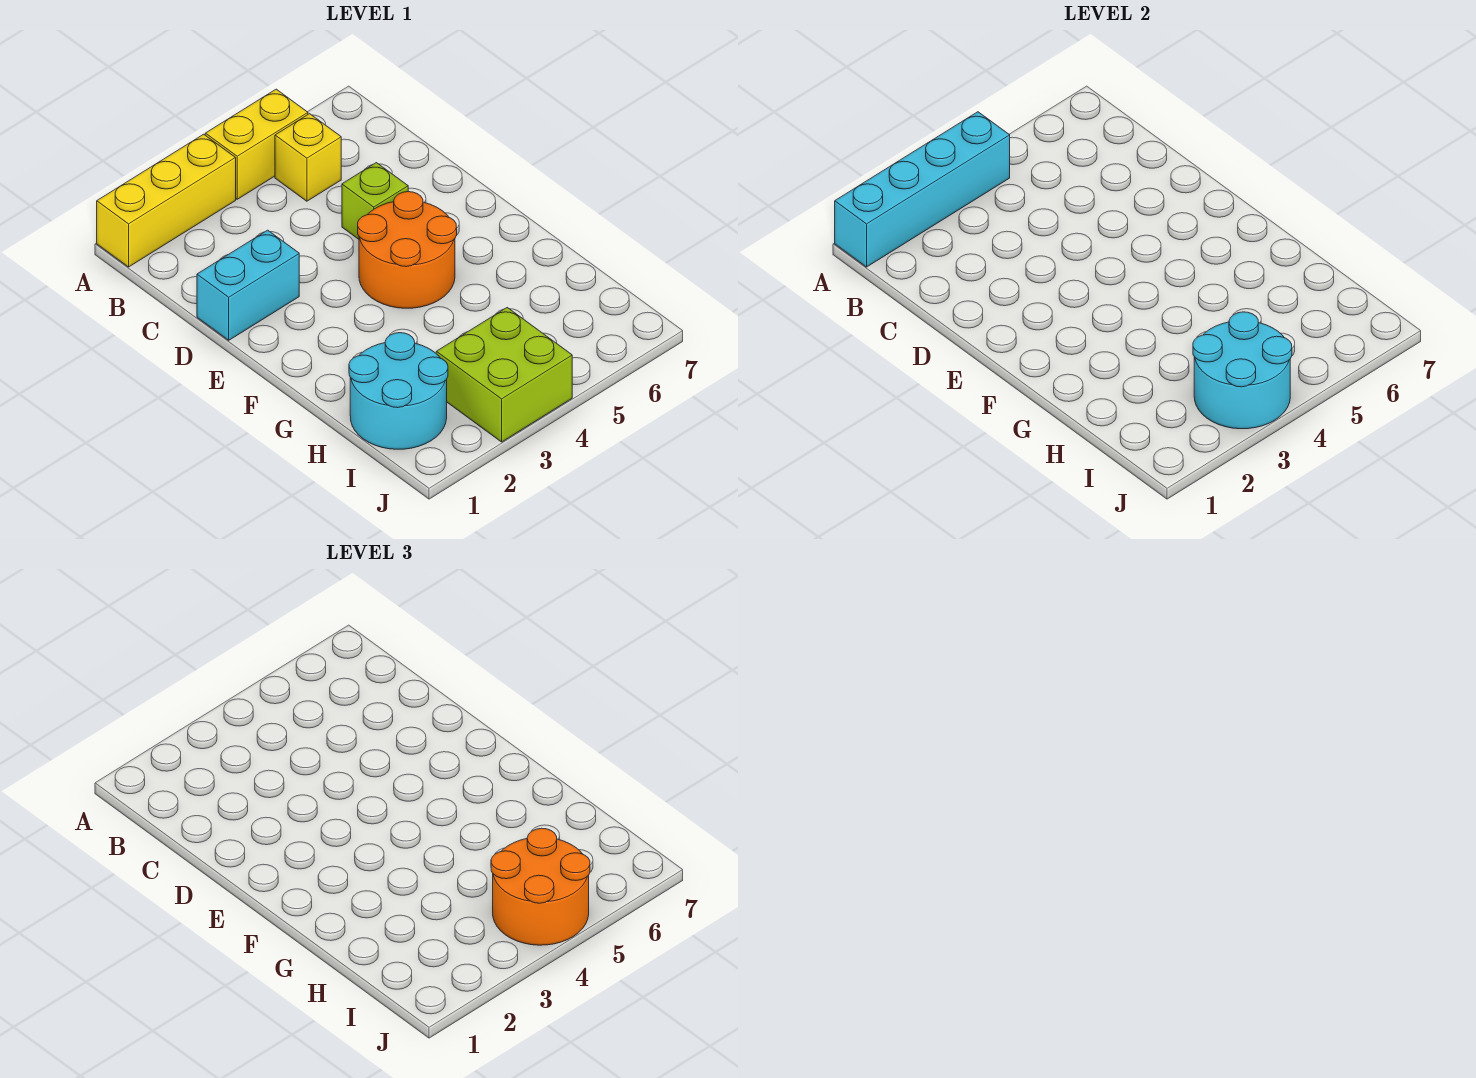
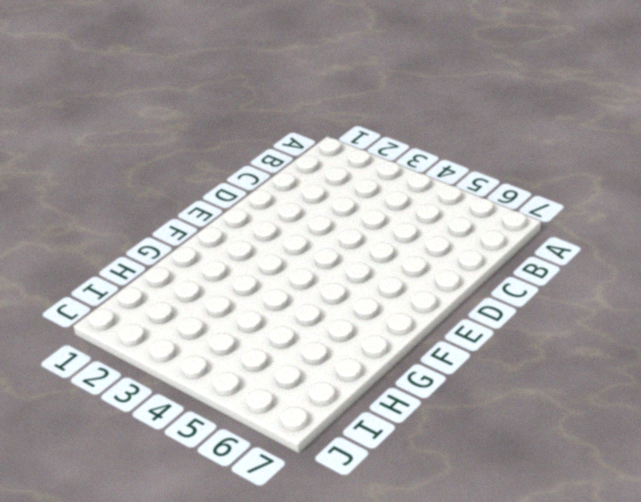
none -> yellow brick A1:A3 level 1
none -> yellow brick A4:A5 level 1

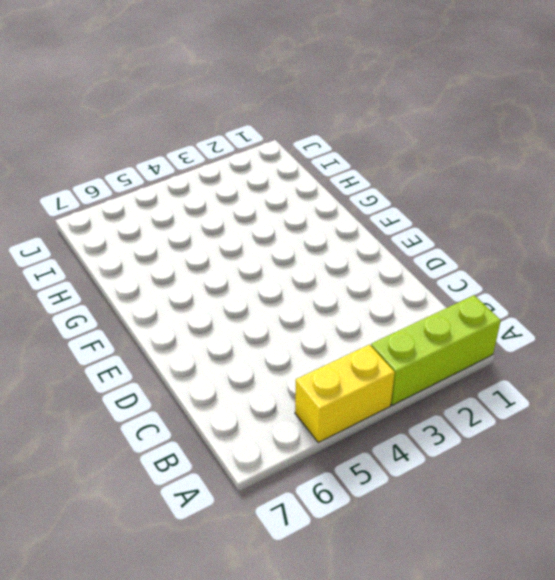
lime brick A1:A3 level 1 -> yellow brick A1:A3 level 1
none -> yellow brick B5 level 1
none -> cyan brick D1:D2 level 1

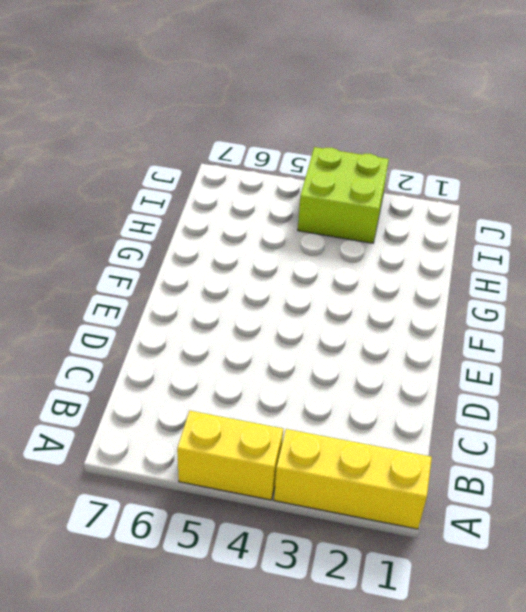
none -> yellow brick B5 level 1
none -> cyan brick D1:D2 level 1

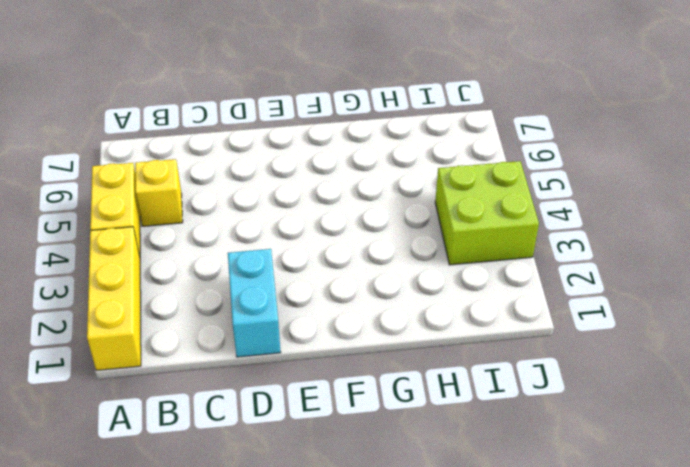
none -> lime brick D5 level 1
none -> orange round brick E4:F5 level 1

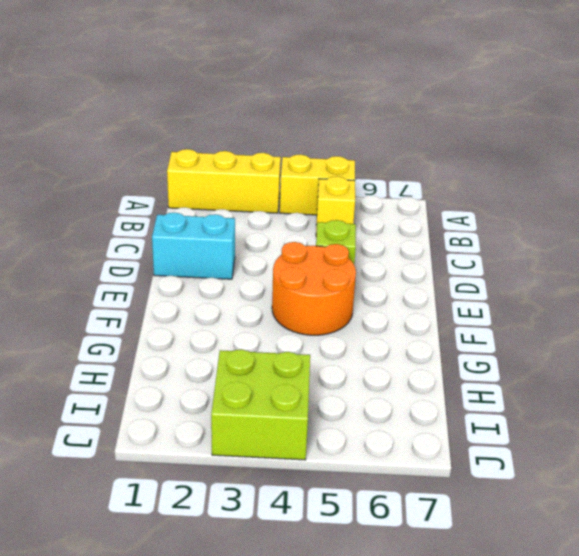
none -> cyan round brick H1:I2 level 1
none -> cyan brick A1:A4 level 2

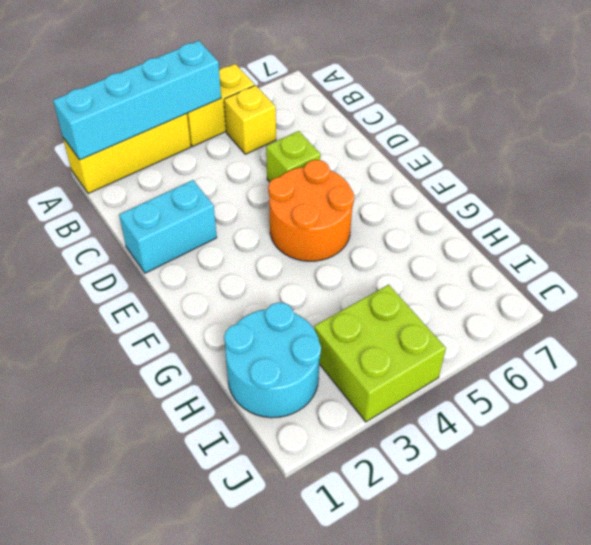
none -> cyan round brick I3:J4 level 2
none -> orange round brick I4:J5 level 3

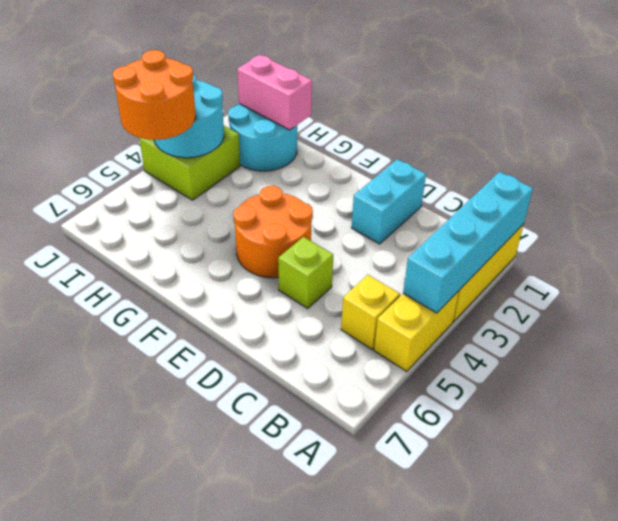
pink brick H1:I1 level 2 -> none

